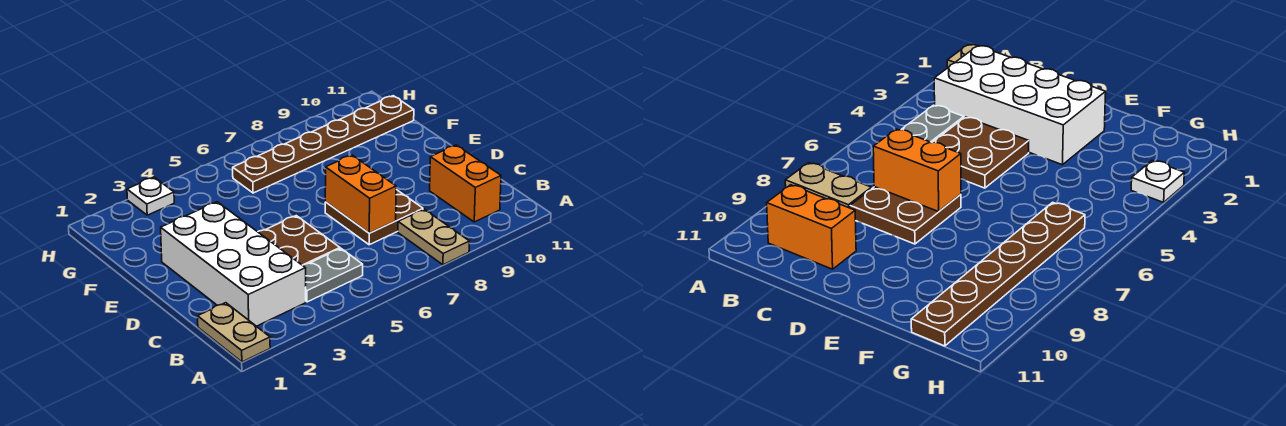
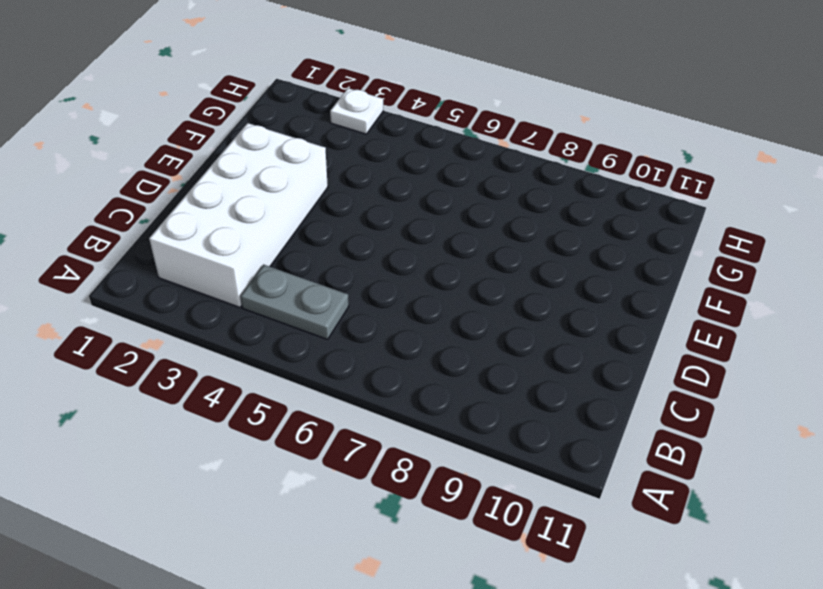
none -> tan plate A1:B1 level 1
none -> tan plate A8:B8 level 1

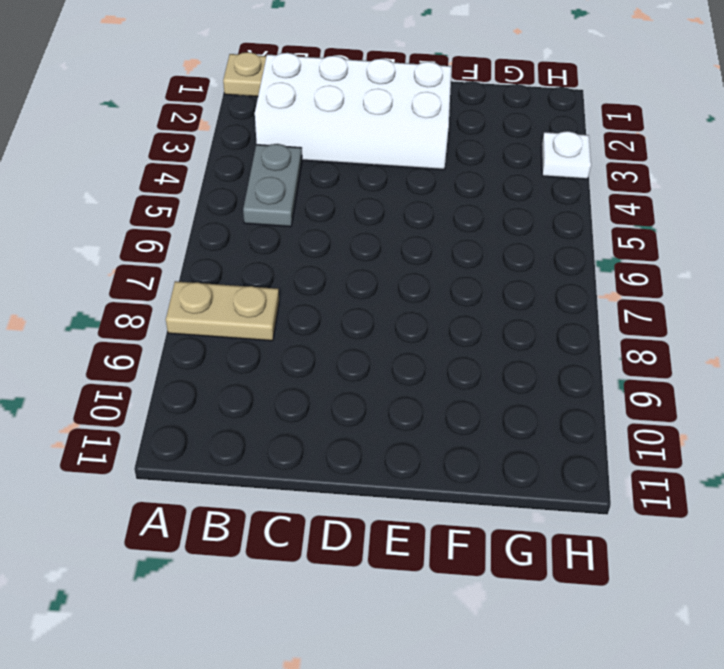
none -> orange brick B10:C10 level 1
none -> brown plate C4:D5 level 1

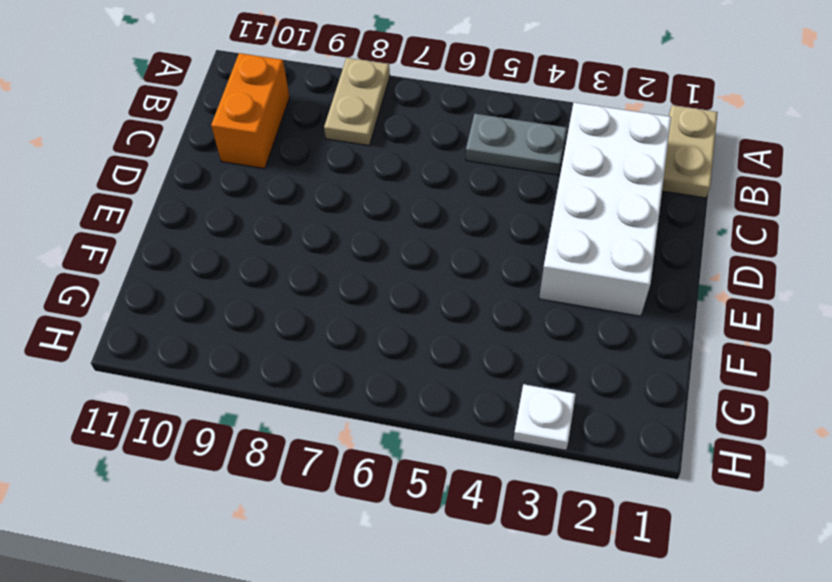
none -> brown plate C4:D5 level 1
none -> brown plate C7:D8 level 1

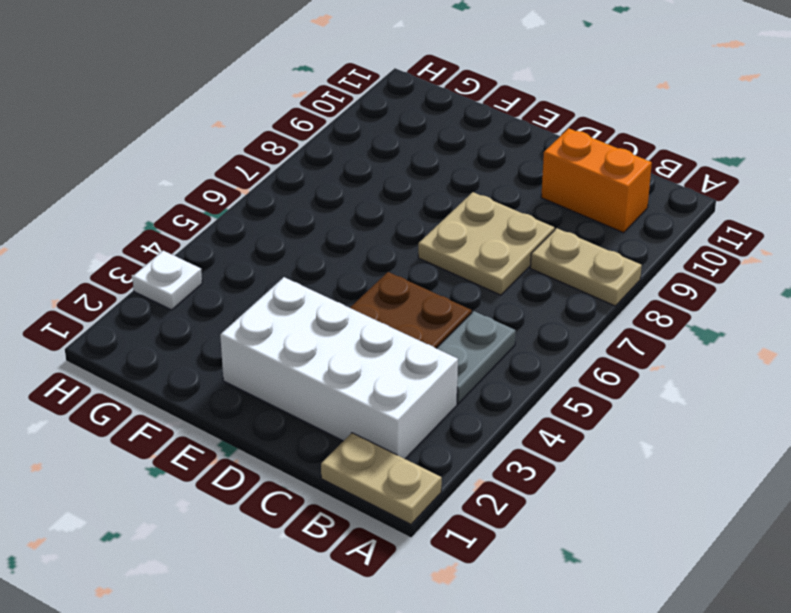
tan plate C7:D8 level 1 -> brown plate C7:D8 level 1
none -> brown plate G6:G11 level 1
none -> orange brick C7:D7 level 2

